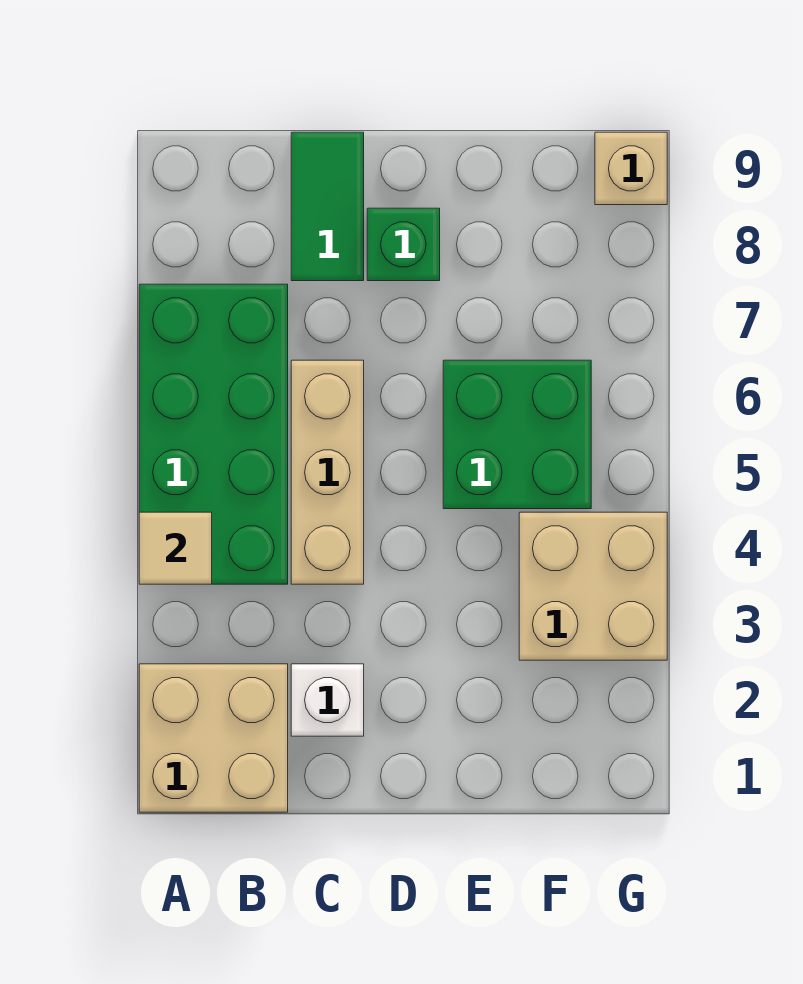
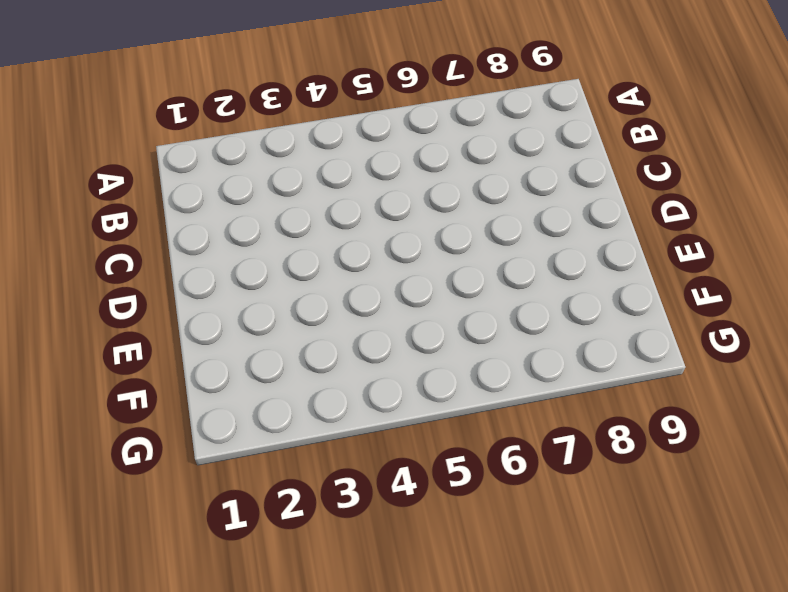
none -> tan brick A1:B2 level 1
none -> green brick A4:B7 level 1

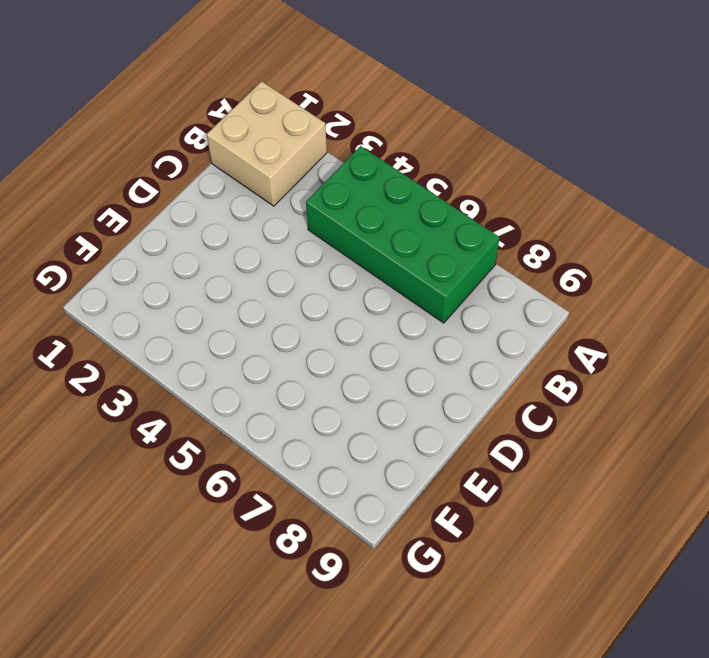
none -> white brick C2 level 1
none -> tan brick C4:C6 level 1

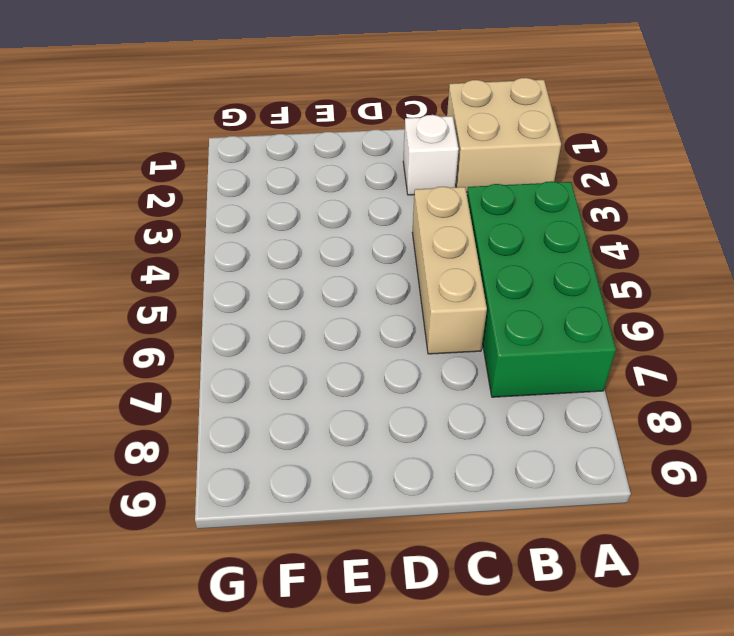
none -> green tile C8:C9 level 1
none -> green brick D8 level 1

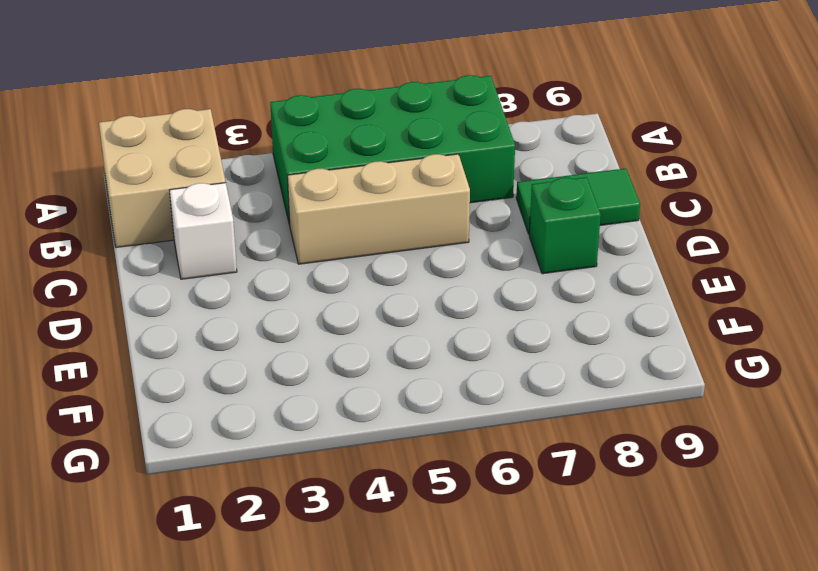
none -> green brick E5:F6 level 1
none -> tan brick F3:G4 level 1

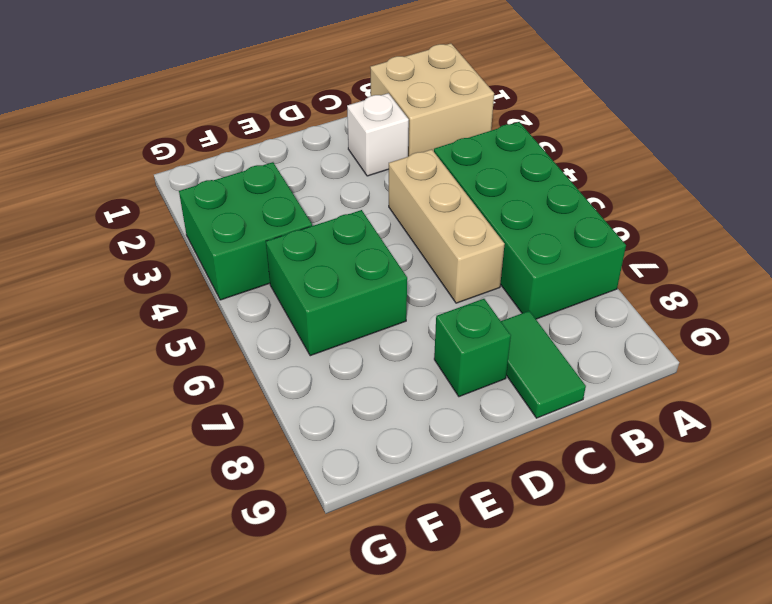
green brick F3:G4 level 1 -> tan brick F3:G4 level 1
none -> tan brick G9 level 1
none -> tan tile A4 level 2

